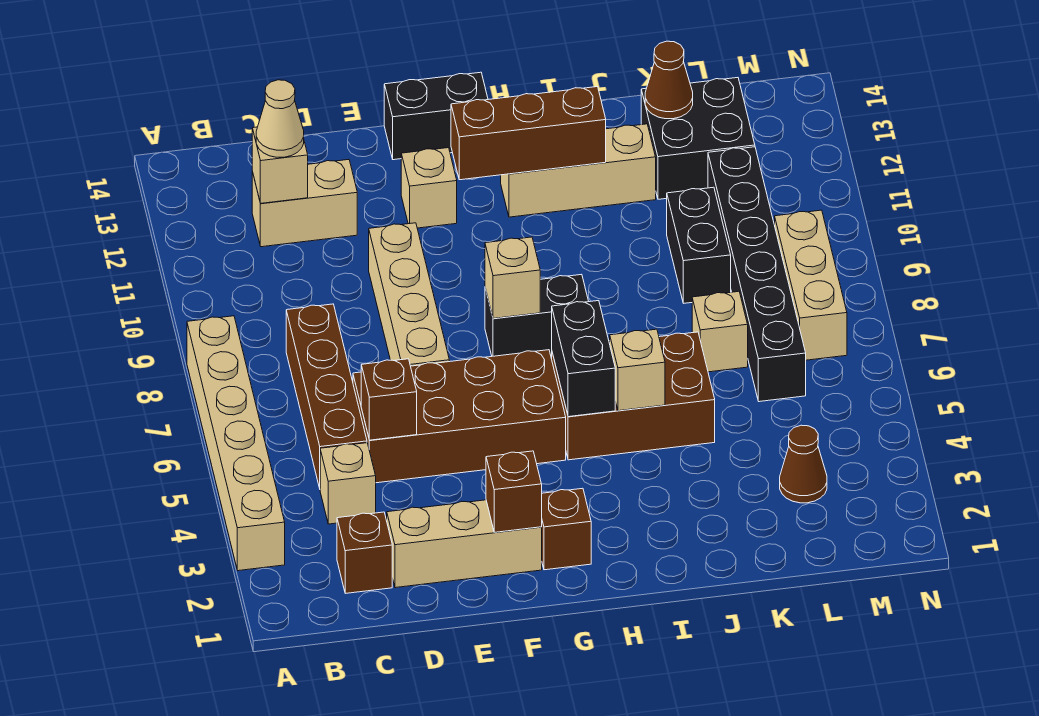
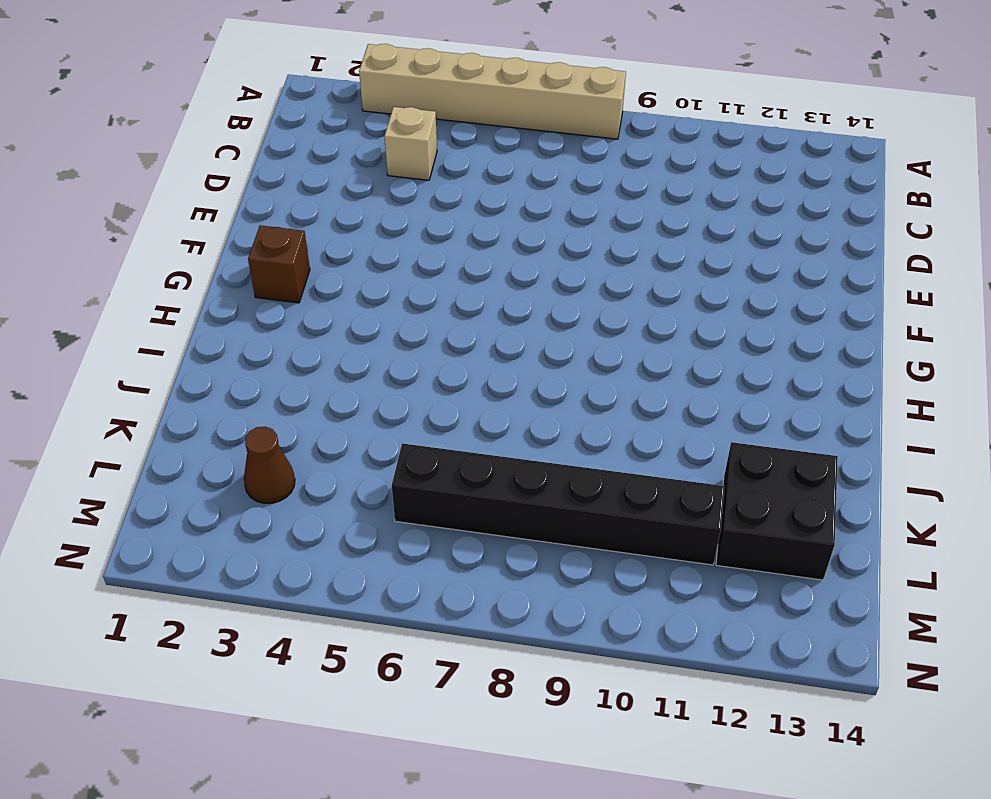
none -> brown brick C2 level 1
none -> brown brick C5:C8 level 1
none -> tan brick C12:D12 level 1

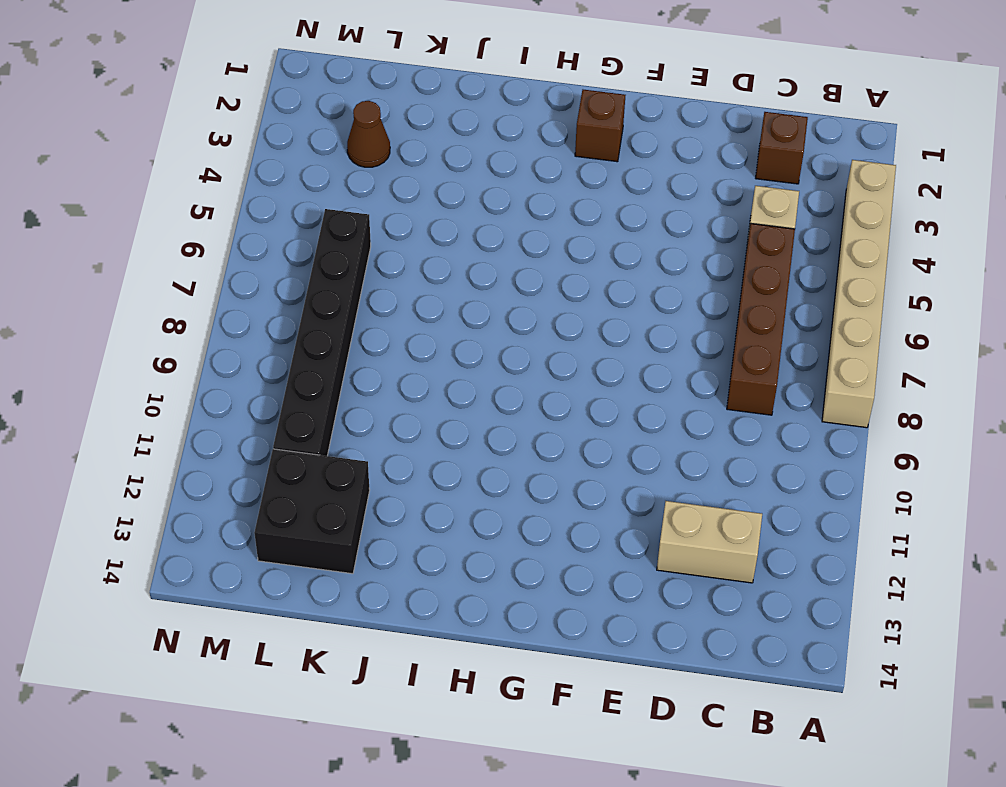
none -> tan brick D2:F2 level 1
none -> brown brick D5:G6 level 1
none -> tan brick E7:E10 level 1

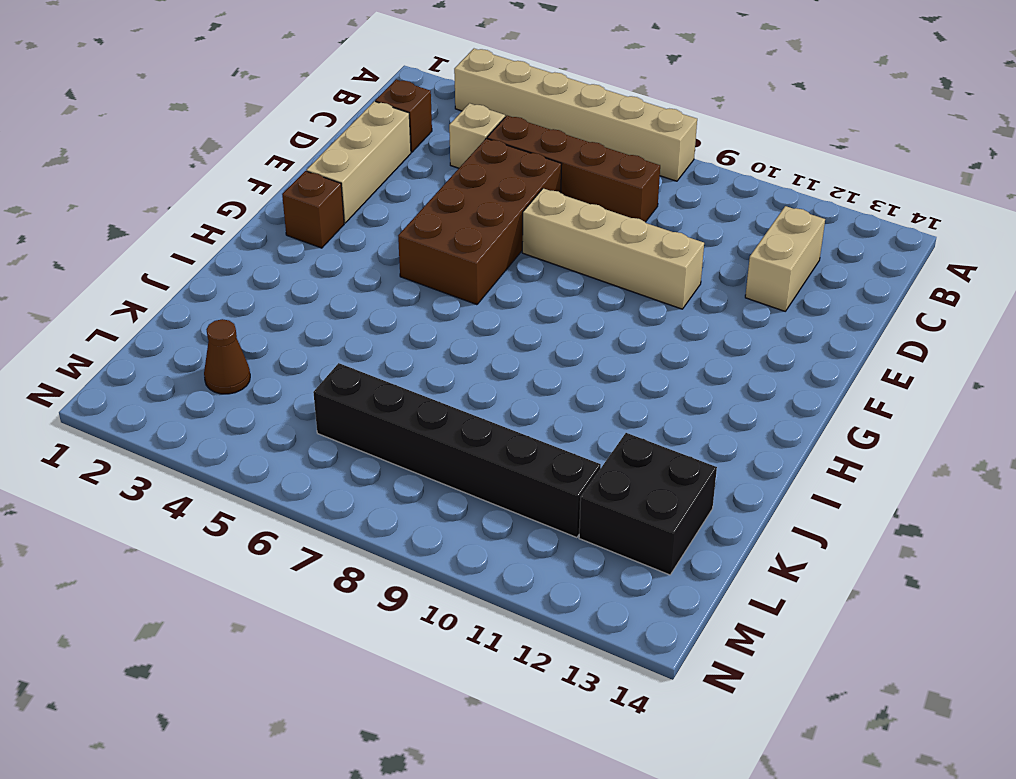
none -> tan brick F12 level 1
none -> black brick F14:G14 level 1
none -> black brick G8:H8 level 1

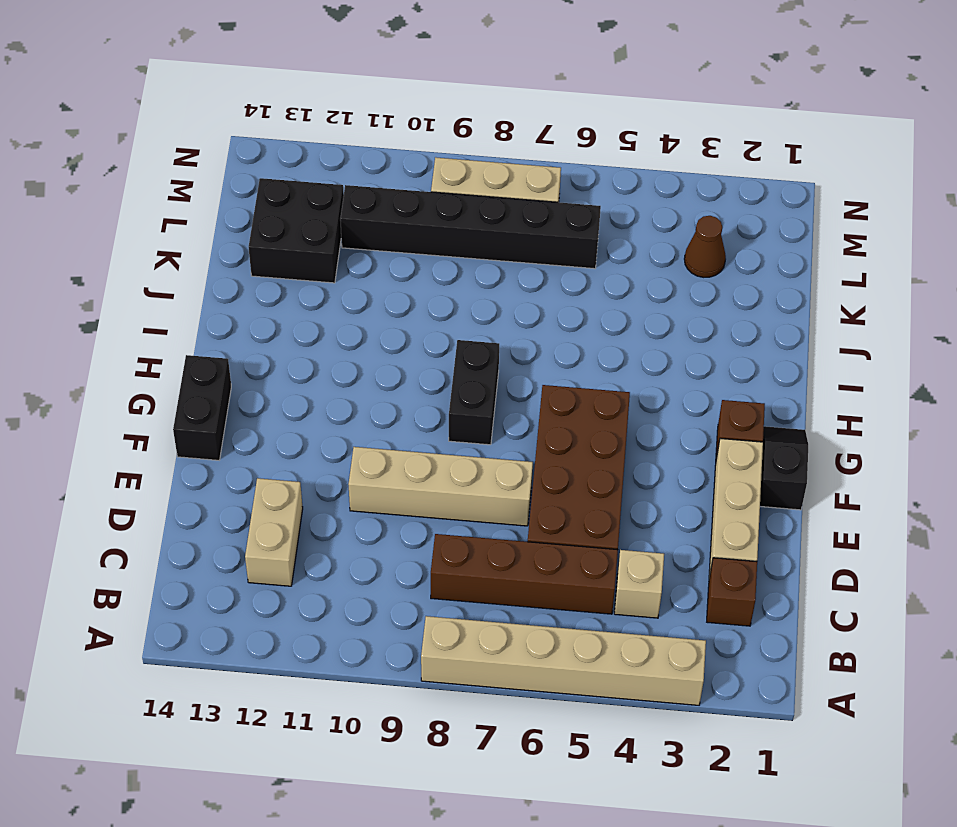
black slope F1:G1 level 1 top F -> none
none -> tan brick F12 level 1
none -> brown brick H5:J6 level 1
none -> tan brick H12:J12 level 1

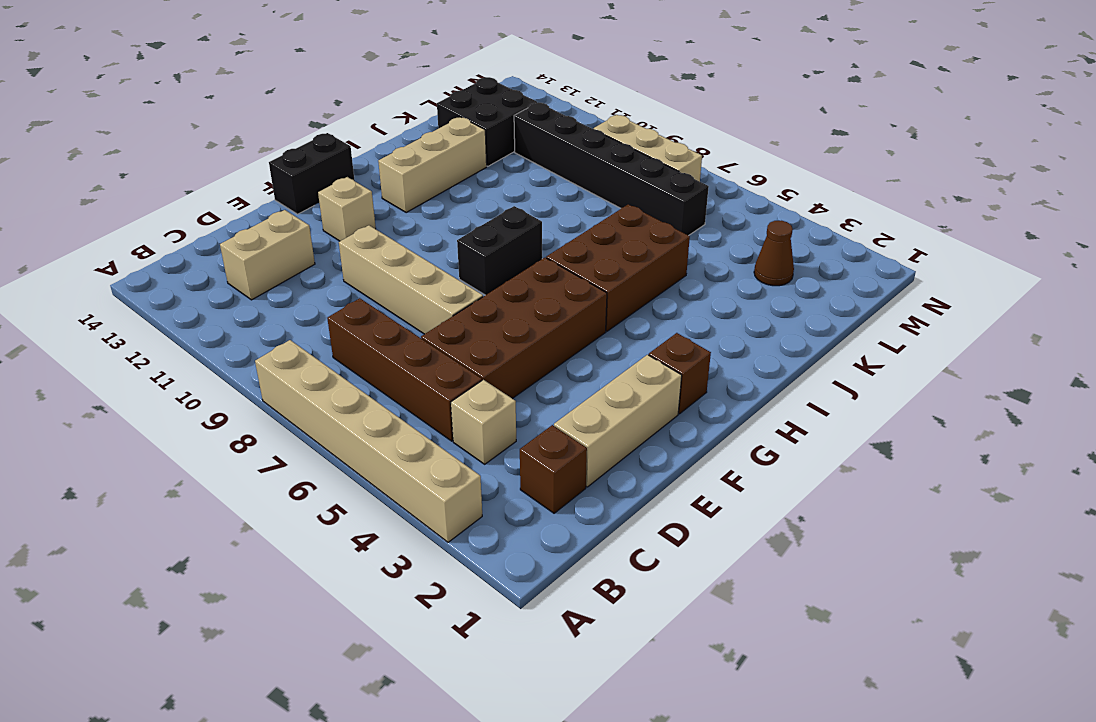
none -> tan brick K7 level 1
none -> black brick K9:K10 level 1
none -> tan brick C12 level 2

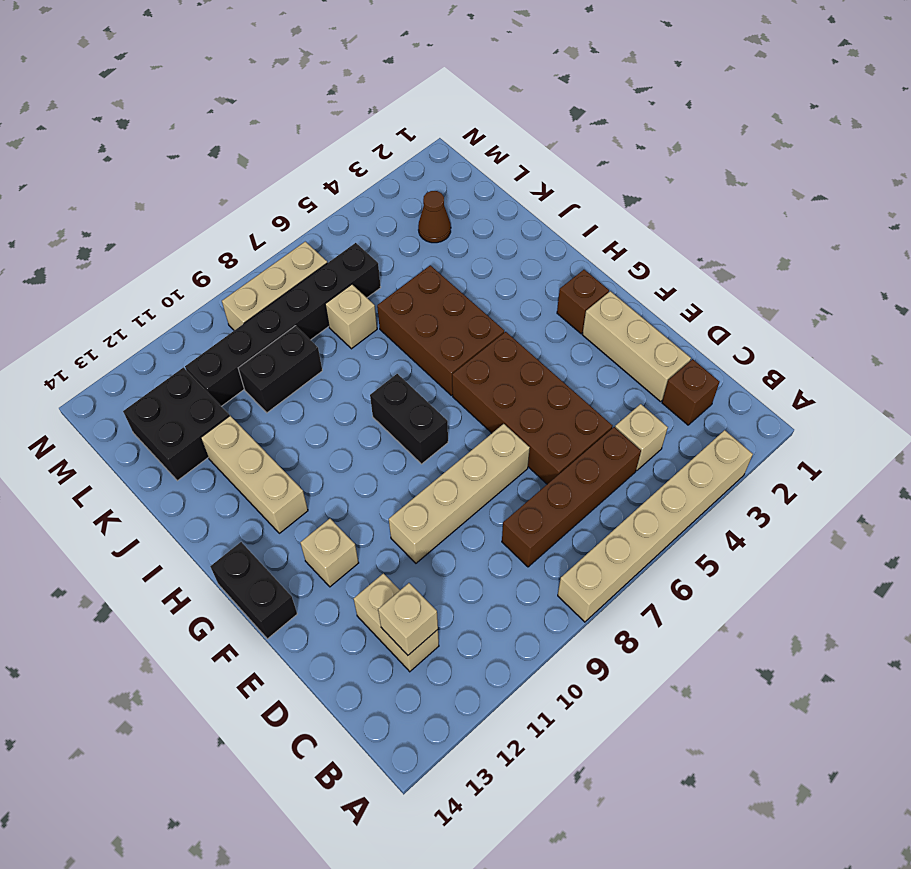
none -> brown brick D5 level 2
none -> brown brick F2 level 2
none -> tan brick G8 level 2

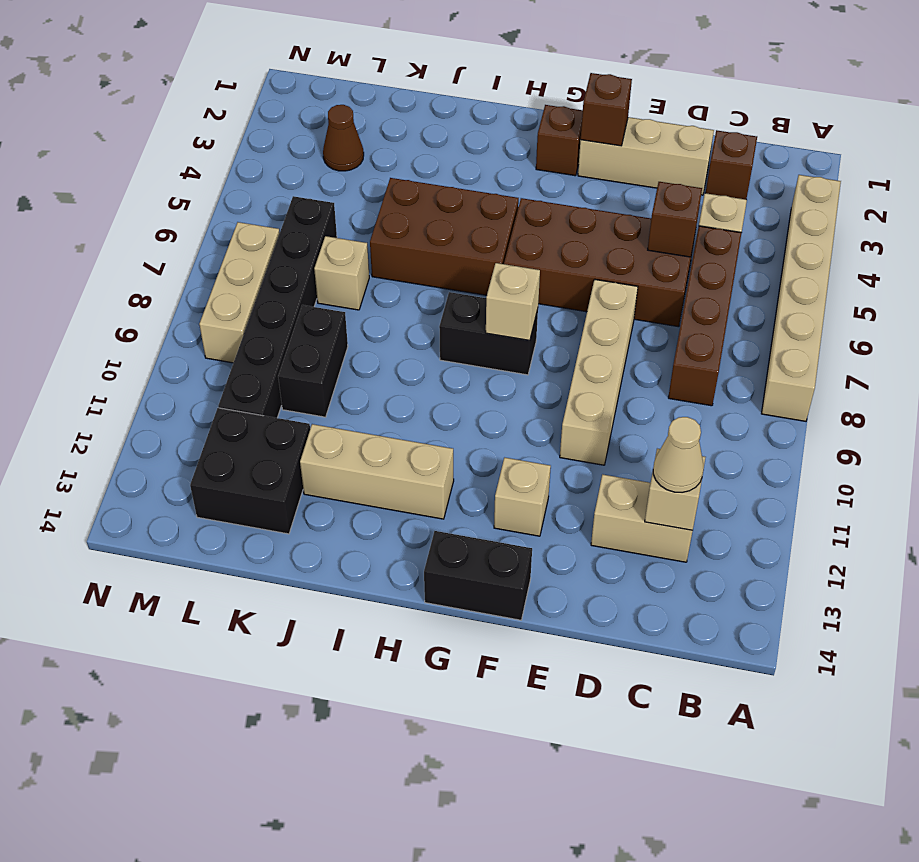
none -> brown brick G12:I12 level 2
none -> black brick H5:H6 level 2
none -> tan brick I5 level 2

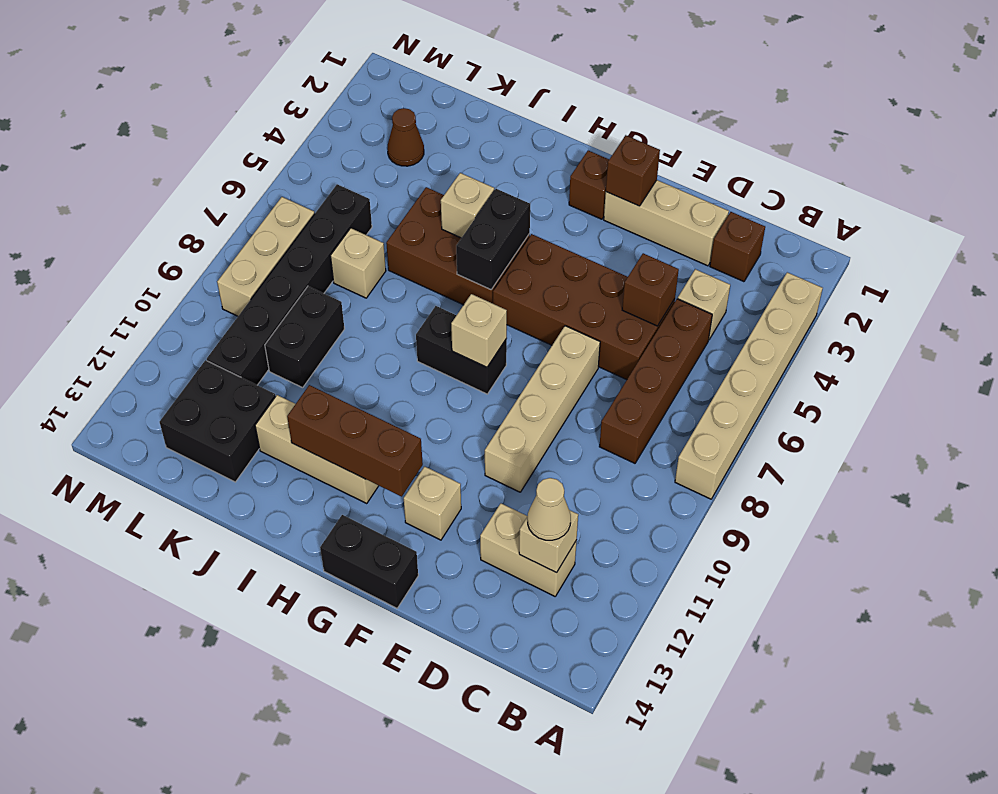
none -> brown cone K13 level 2

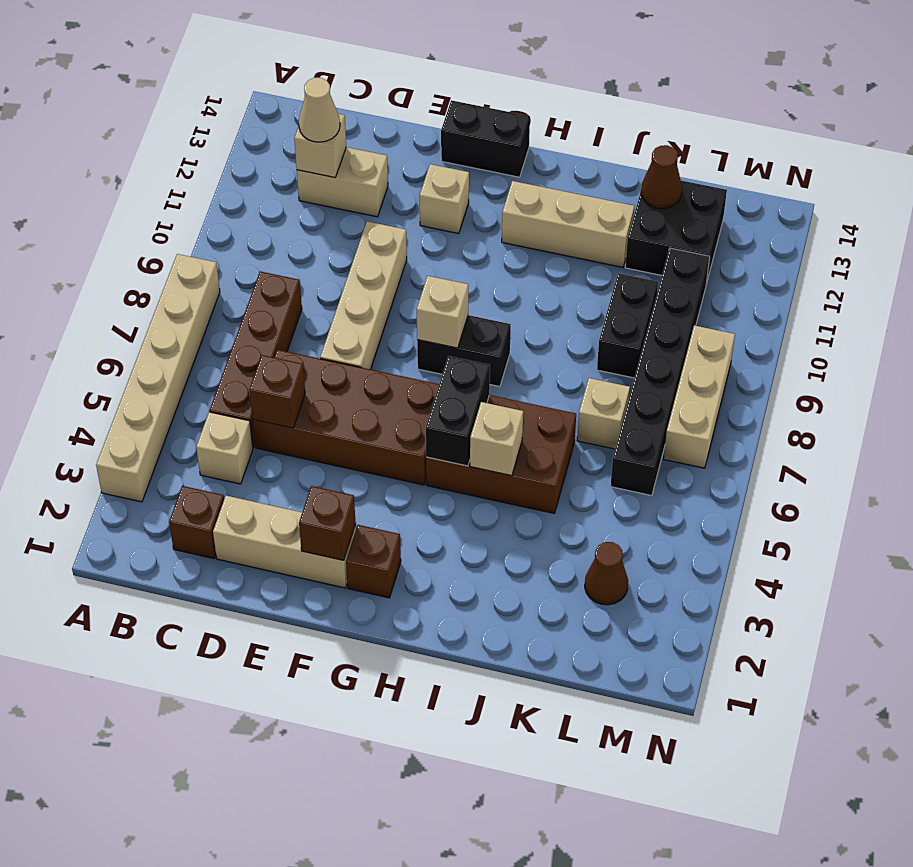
none -> brown brick G12:I12 level 2

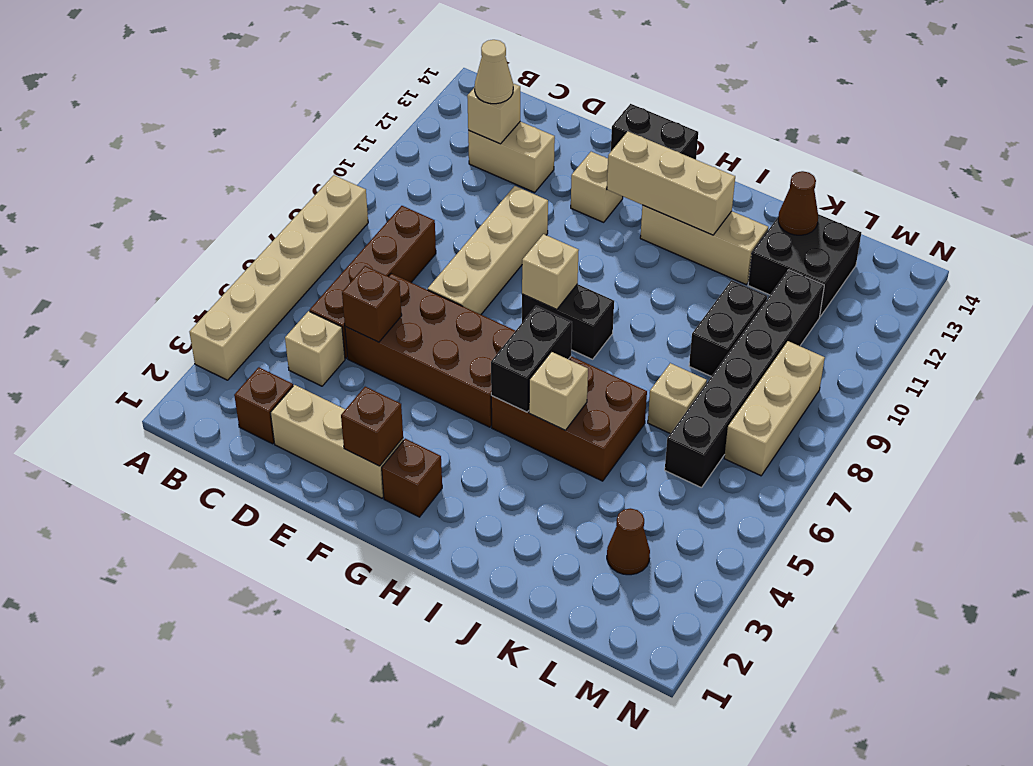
tan brick G12:I12 level 2 -> brown brick G12:I12 level 2

